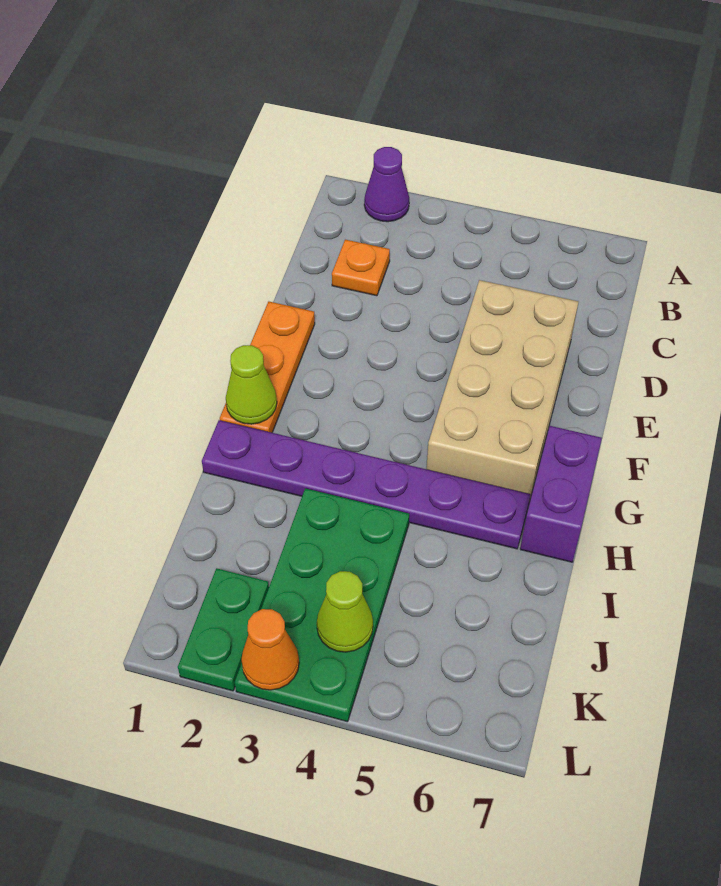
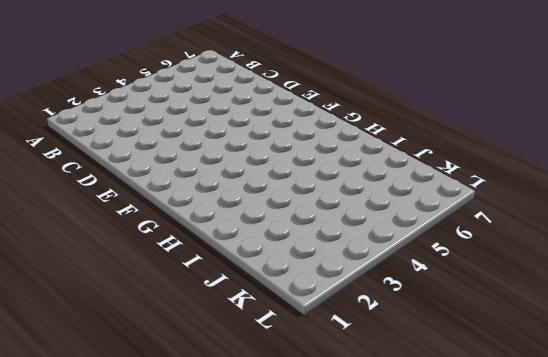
none -> purple cone A2 level 1
none -> orange plate C2 level 1

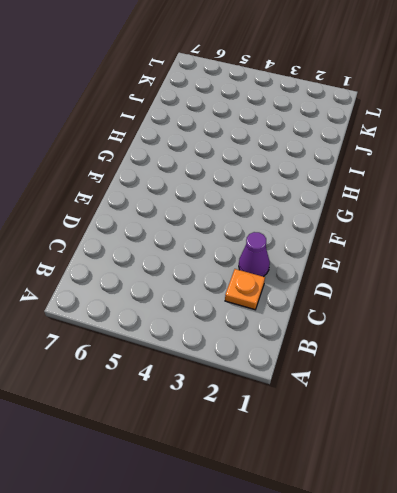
purple cone D2 level 1 -> purple cone A2 level 1
none -> tan brick D5:G6 level 1
none -> orange plate E1:G1 level 1

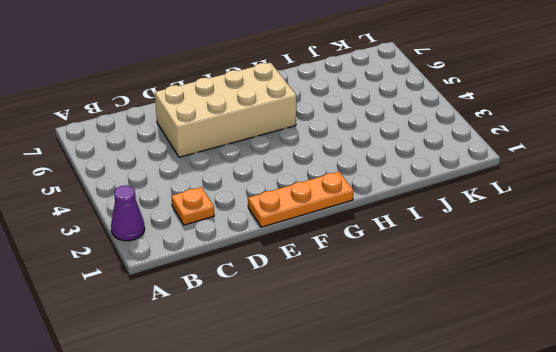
none -> purple brick G7:H7 level 1
none -> purple plate H1:H6 level 1

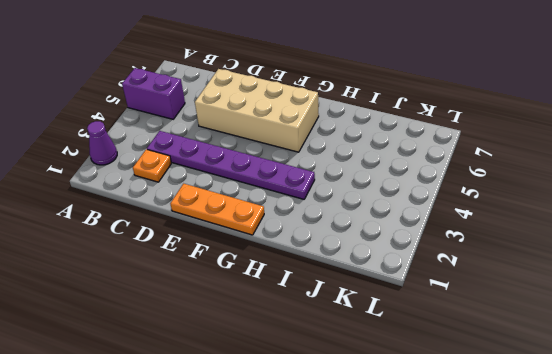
purple brick A5:B5 level 1 -> purple brick G7:H7 level 1
purple plate C3:H3 level 1 -> purple plate H1:H6 level 1
none -> green plate I3:L4 level 1
none -> green plate K2:L2 level 1

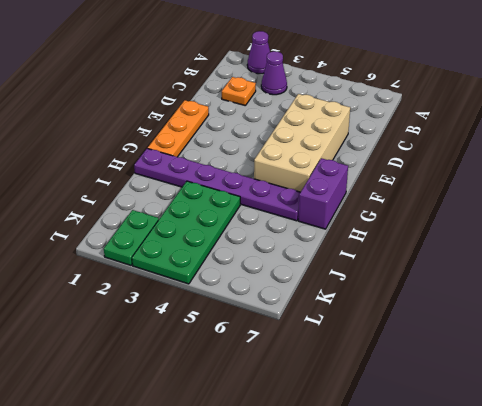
purple cone B3 level 1 -> none
none -> lime cone G1 level 2
none -> lime cone K4 level 2

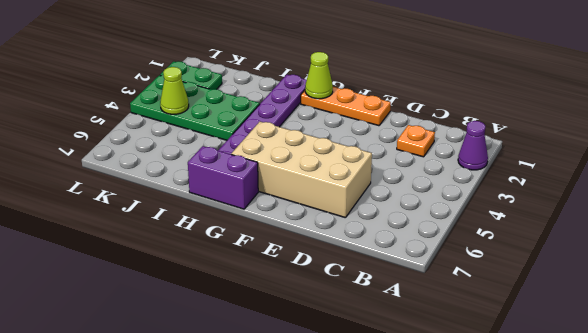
none -> orange cone L3 level 2

